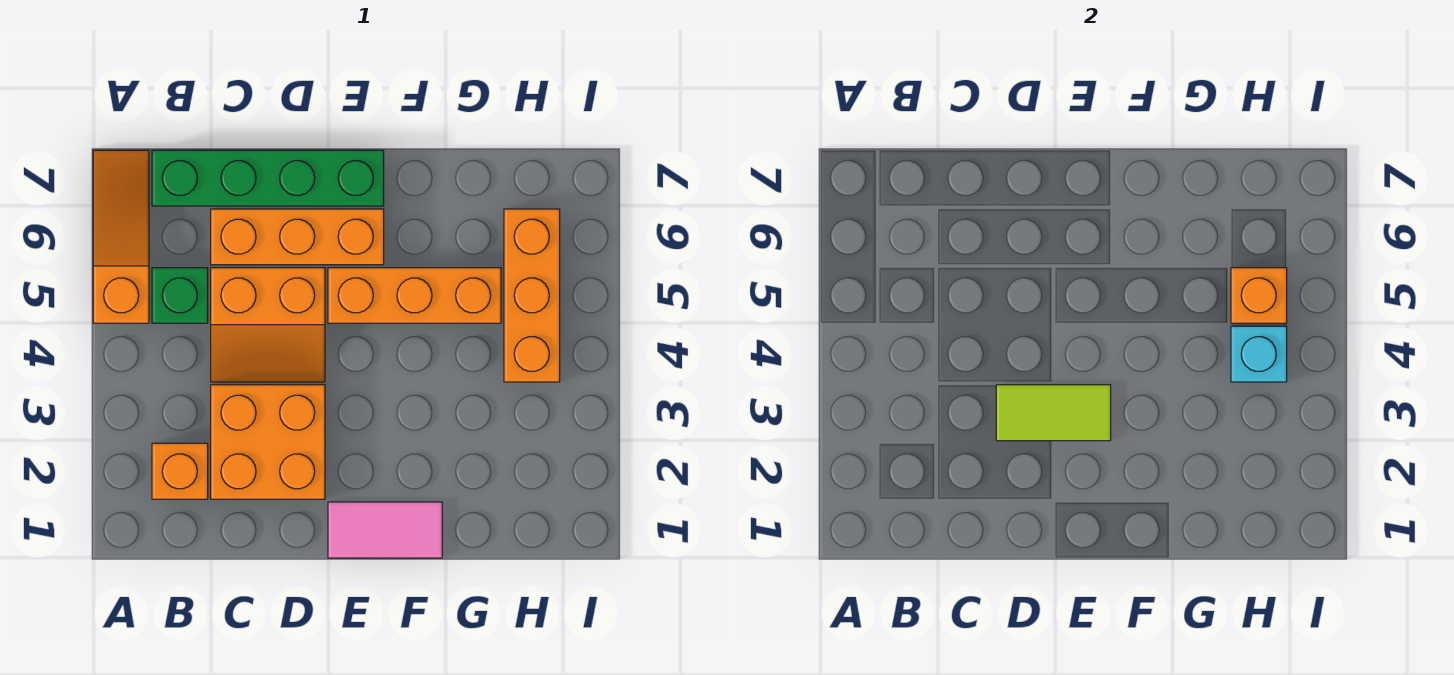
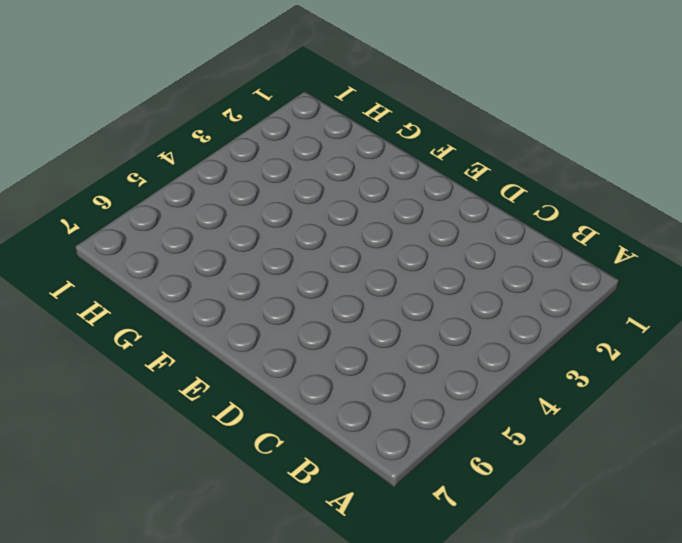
none -> orange slope A5:A7 level 1 top 5
none -> orange brick B2 level 1
none -> green brick B5 level 1

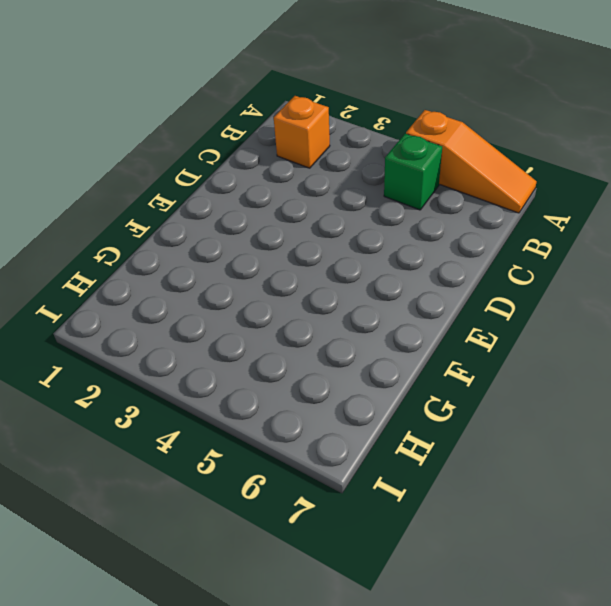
none -> green brick B7:E7 level 1
none -> orange brick C2:D3 level 1
none -> orange slope C4:D5 level 1 top 5

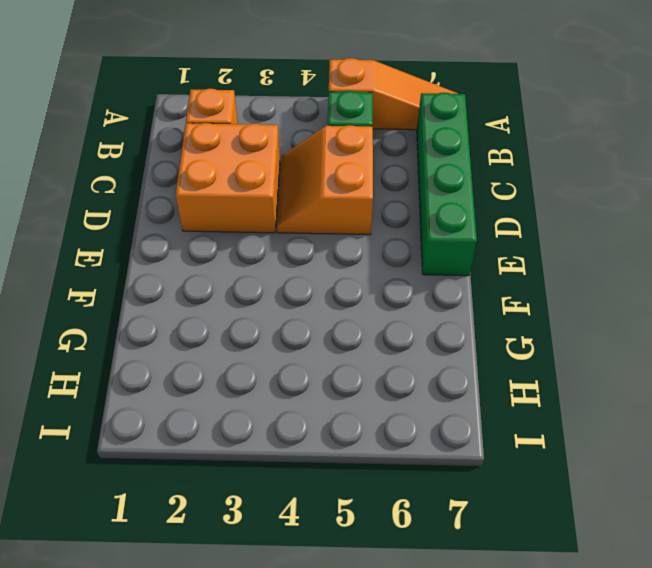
none -> orange brick C6:E6 level 1
none -> pink tile E1:F1 level 1
none -> orange brick E5:G5 level 1

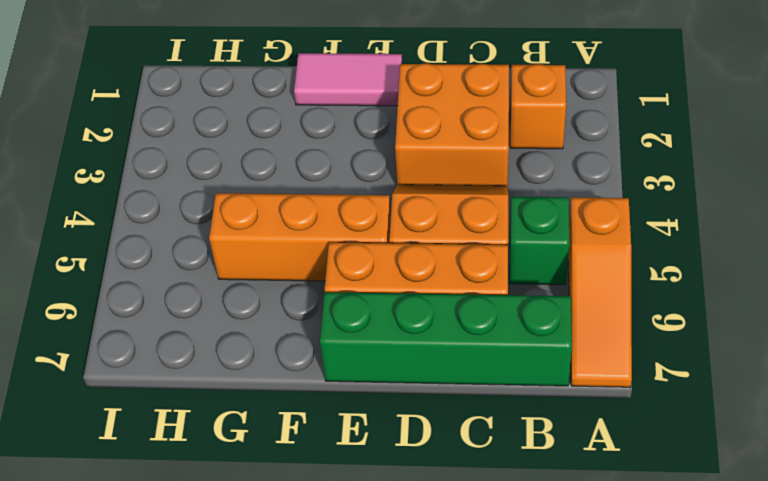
none -> orange brick H4:H6 level 1
none -> lime tile D3:E3 level 2
none -> cyan brick H4 level 2

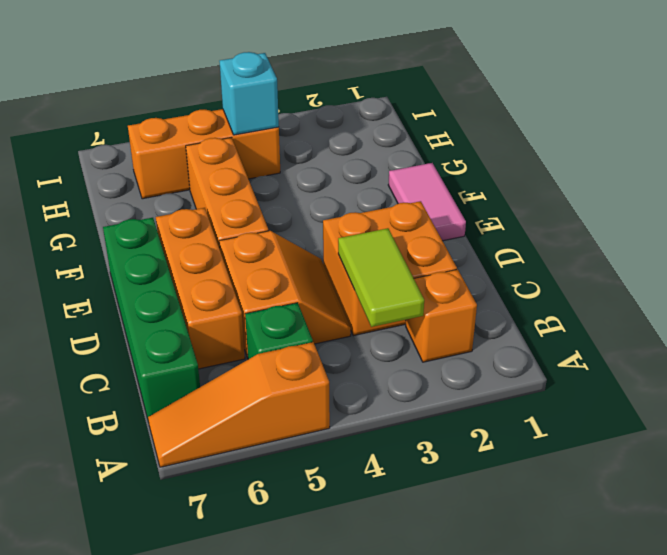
lime tile B3:C3 level 2 -> lime tile D3:E3 level 2
none -> orange brick H5 level 2

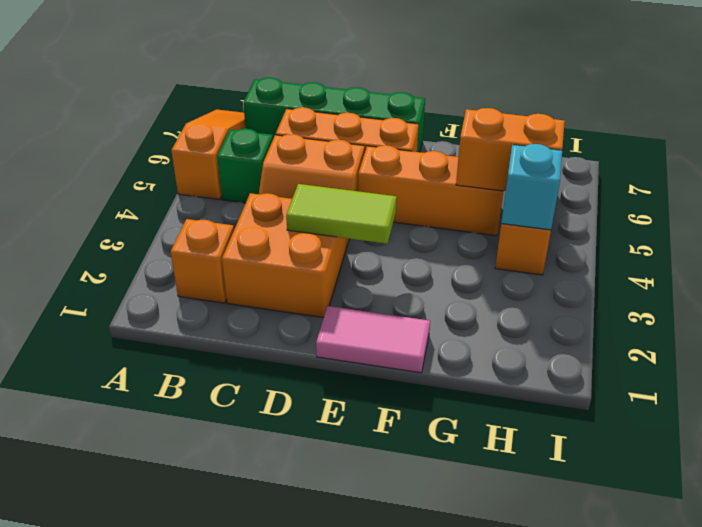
orange brick G5:H5 level 2 -> orange brick H5 level 2

